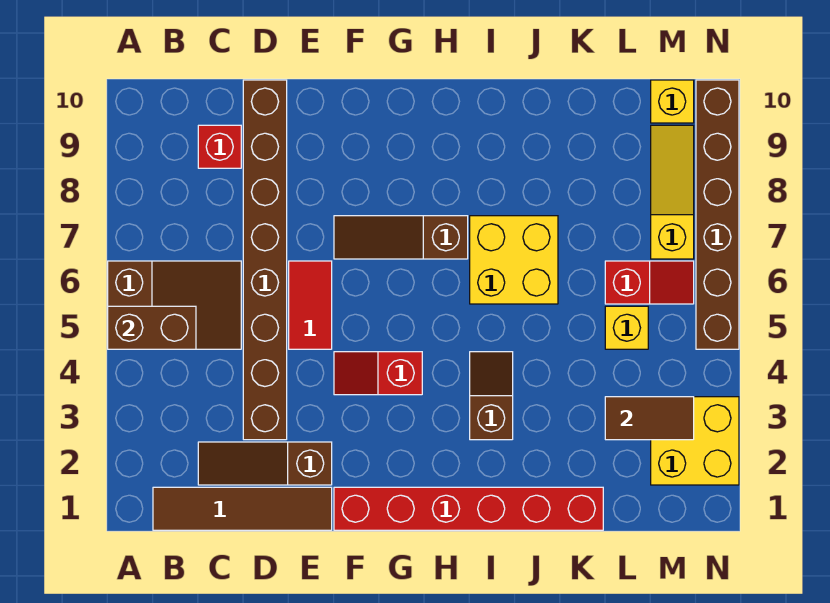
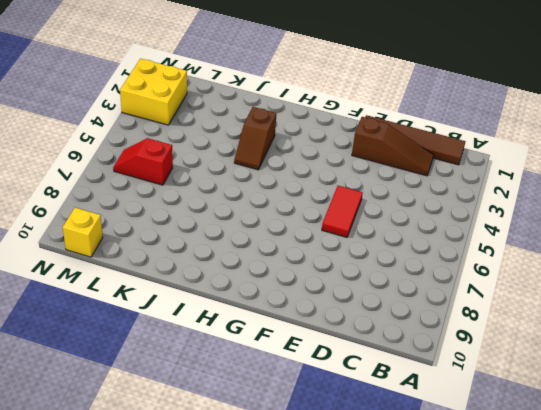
none -> brown slope A5:C6 level 1 top A
none -> red brick C9 level 1
none -> brown brick D3:D10 level 1

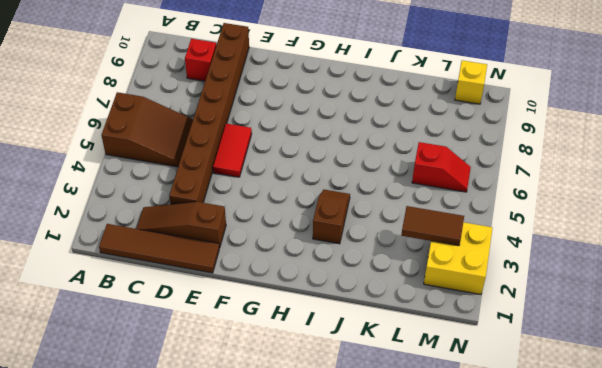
none -> red brick F1:K1 level 1
none -> red slope F4:G4 level 1 top G
none -> brown slope F7:H7 level 1 top H

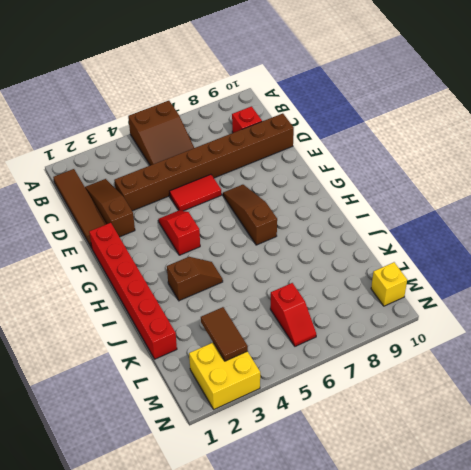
none -> yellow brick I6:J7 level 1
none -> yellow brick L5 level 1
none -> yellow slope M7:M9 level 1 top 7

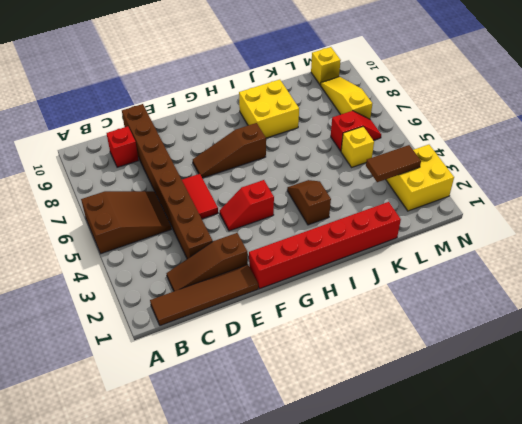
yellow brick I8:J9 level 1 -> yellow brick I6:J7 level 1
none -> brown brick N5:N10 level 1
none -> brown brick A5:B5 level 2

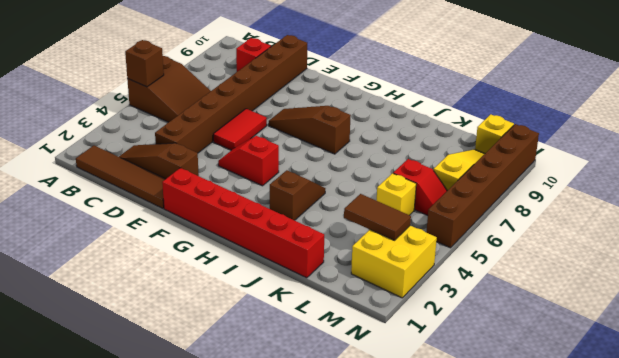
brown brick A5 level 2 -> brown brick A5:B5 level 2
none -> yellow brick I6:J7 level 1

